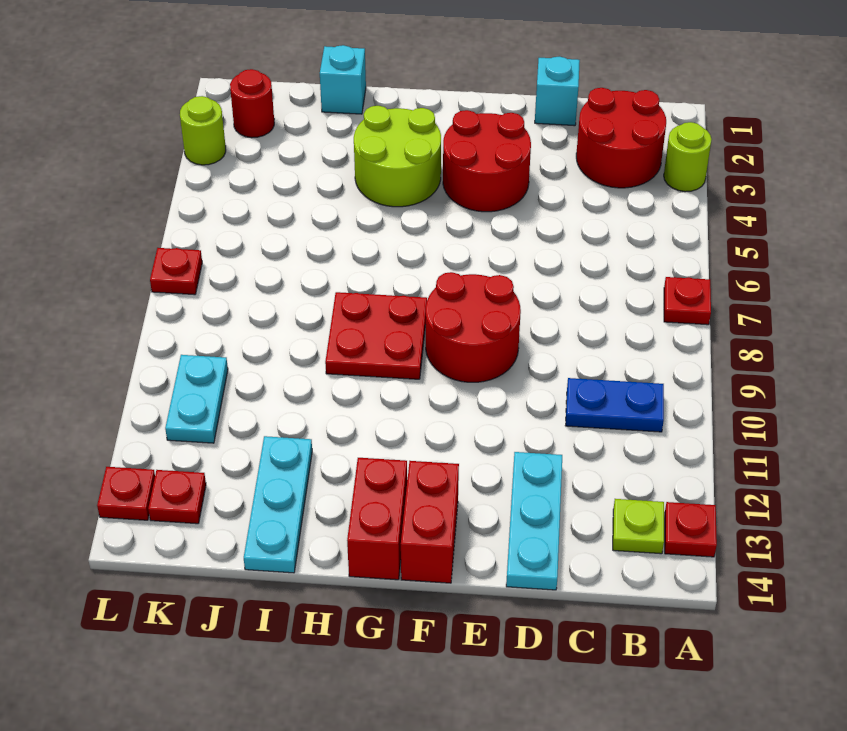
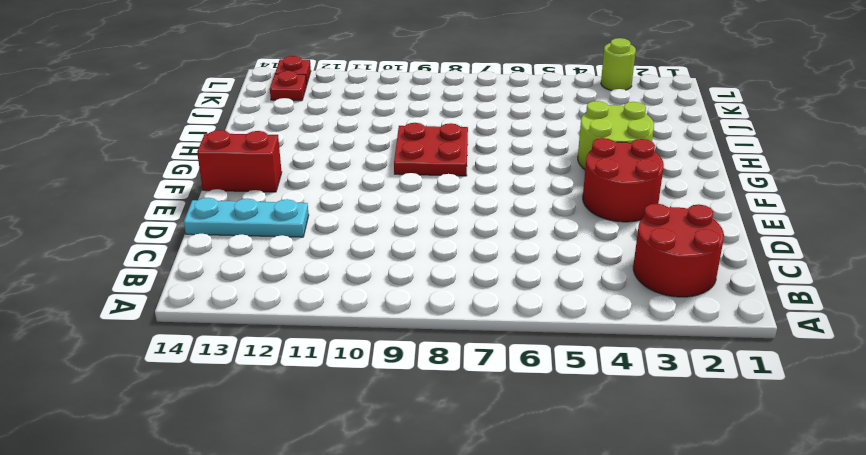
none -> lime round brick A3 level 1
none -> red plate A7 level 1
none -> red plate A13 level 1

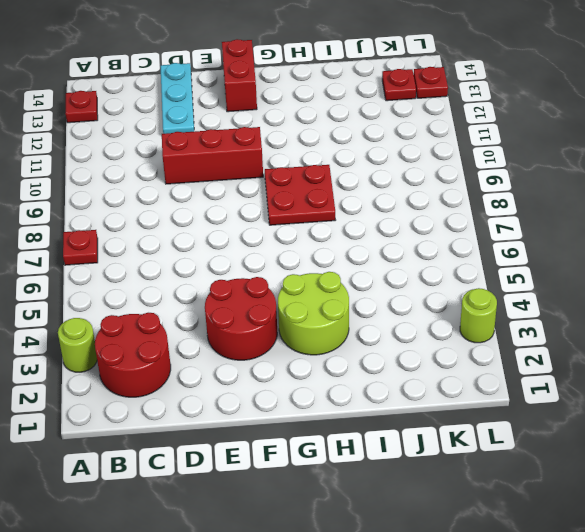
red brick D10:F10 level 1 -> none
none -> blue plate B10:C10 level 1
none -> lime plate B13 level 1
none -> cyan brick D1 level 1

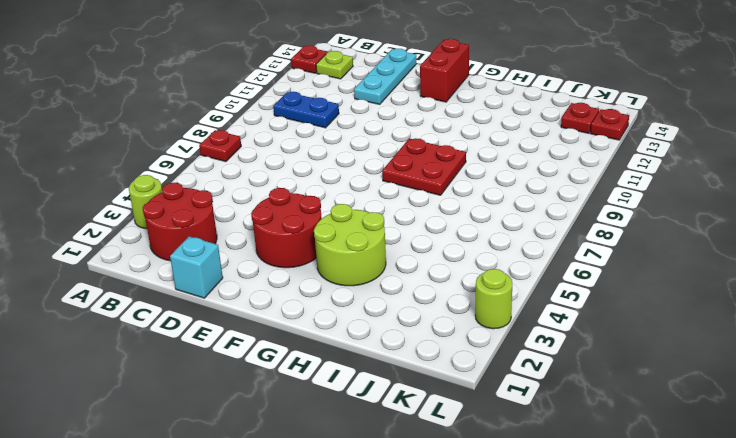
none -> red round brick E8:F9 level 1
none -> red brick G13:G14 level 1
none -> cyan brick I1 level 1

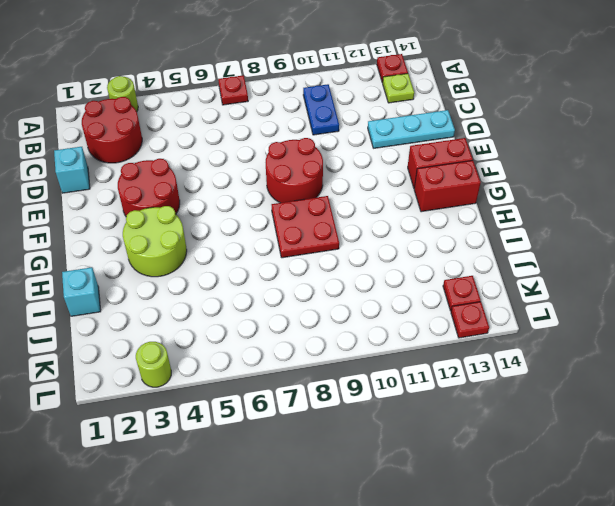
none -> cyan plate I12:I14 level 1
none -> red round brick K2 level 1
none -> cyan plate K10:K11 level 1

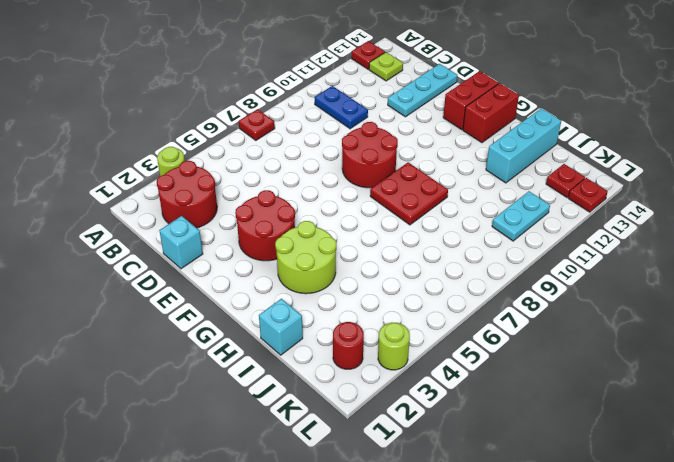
cyan brick I12:I14 level 1 -> cyan plate I12:I14 level 1
none -> red plate L7 level 1

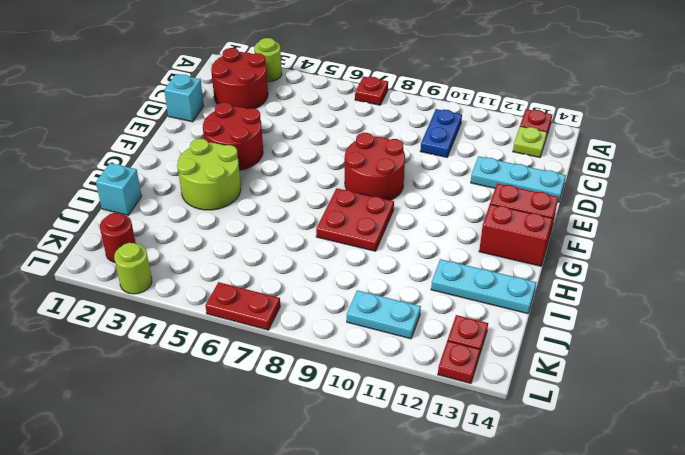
red plate L6:L7 level 1 -> red plate L7 level 1

